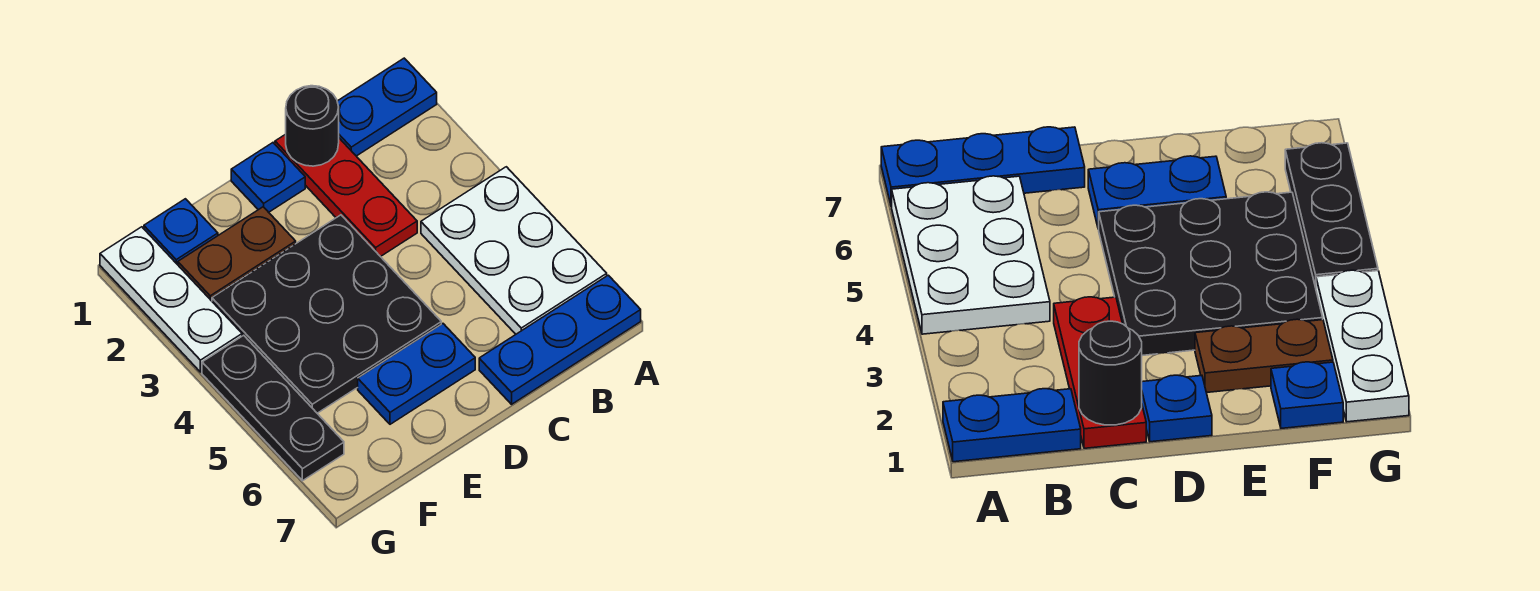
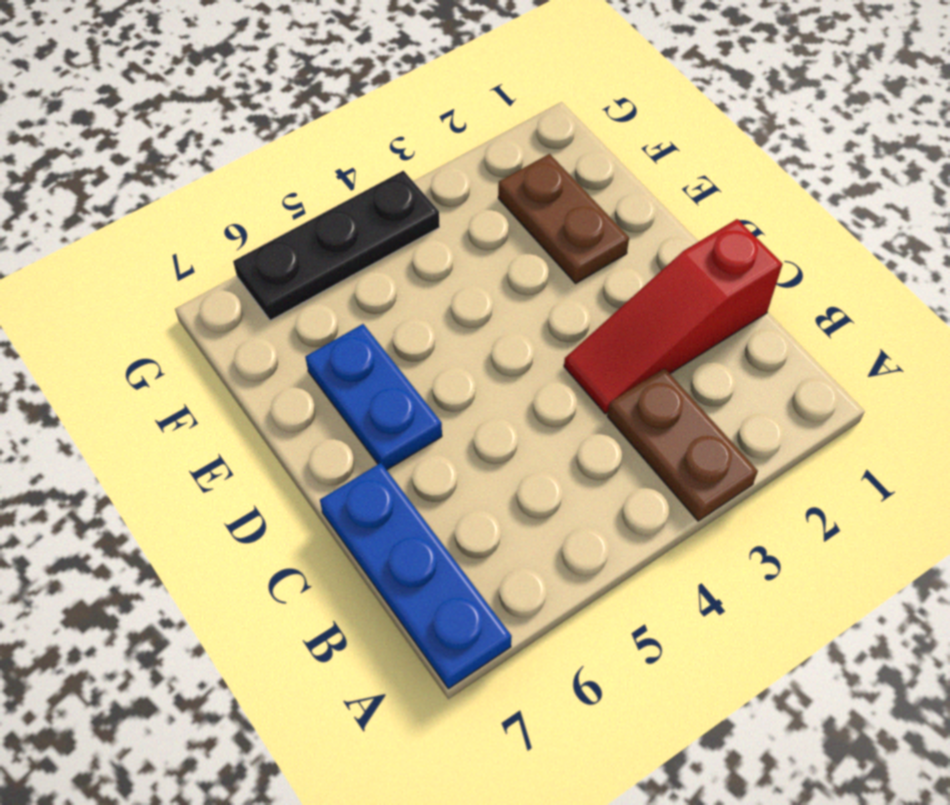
brown plate A3:B3 level 1 -> none
red slope C1:C3 level 1 top 1 -> red plate C1:C3 level 1
none -> blue plate A1:B1 level 1
none -> white plate A4:B6 level 1
none -> blue plate D1 level 1

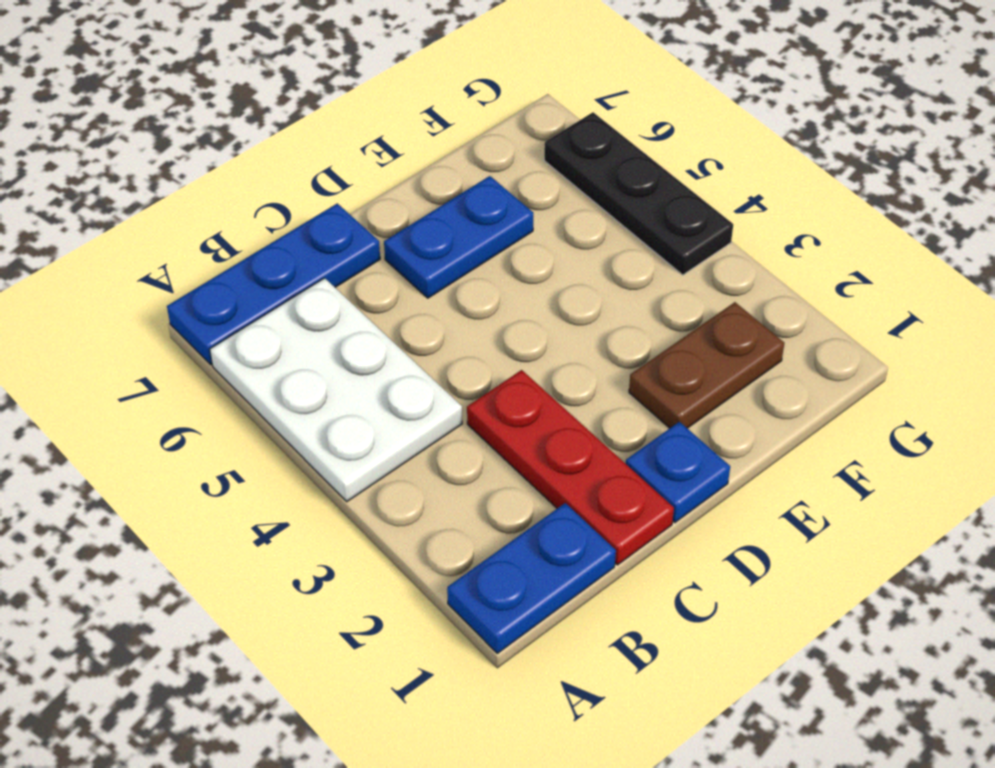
none -> black plate D3:F5 level 1
none -> blue plate F1 level 1
none -> white plate G1:G3 level 1

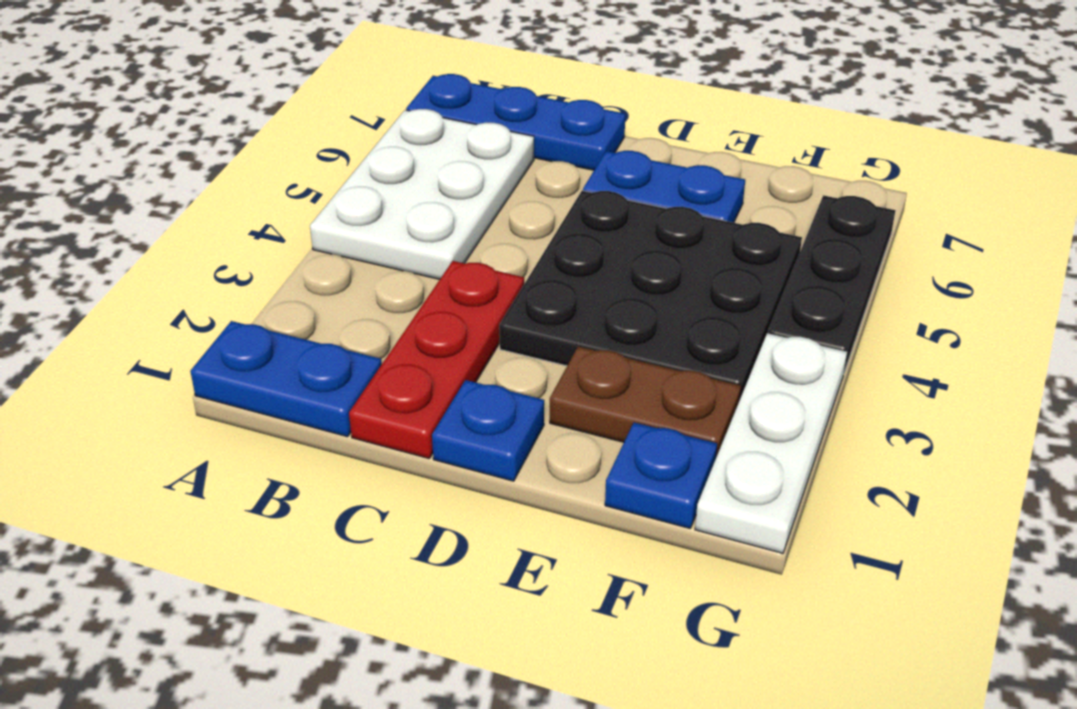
none -> black round brick C1 level 2

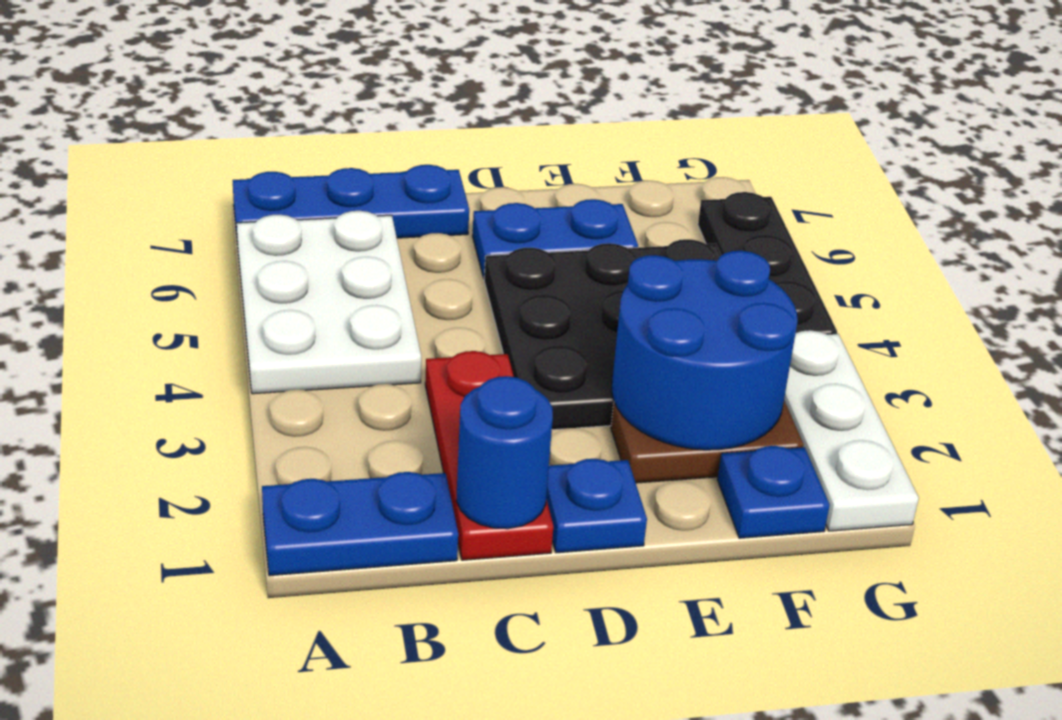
blue round brick C1 level 2 -> black round brick C1 level 2
blue round brick E2:F3 level 2 -> none

